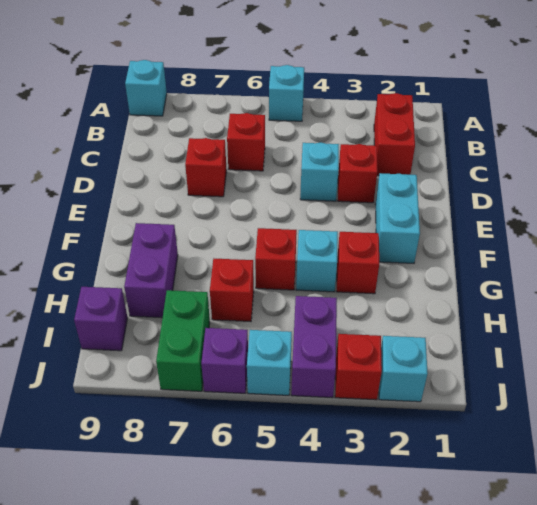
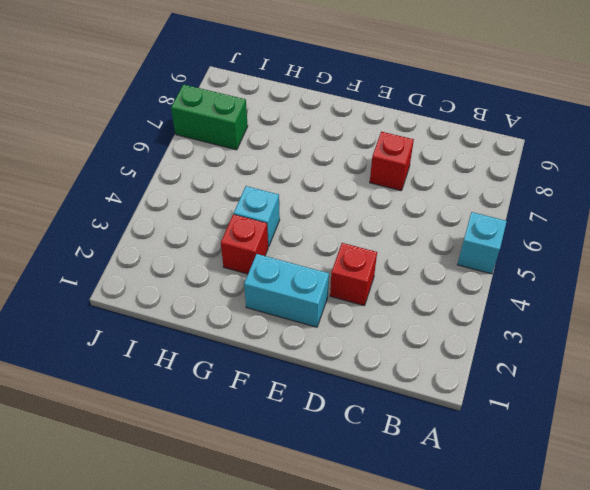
none -> cyan brick A9 level 1
none -> red brick B2:C2 level 1
none -> red brick C6 level 1

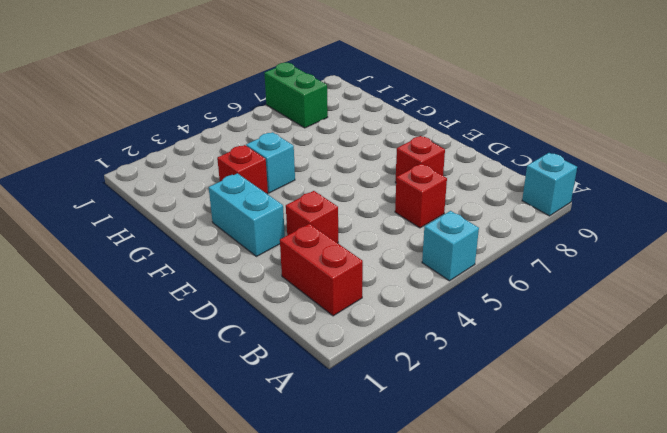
none -> cyan brick D4 level 1
none -> red brick G5 level 1
none -> purple brick G8:H8 level 1

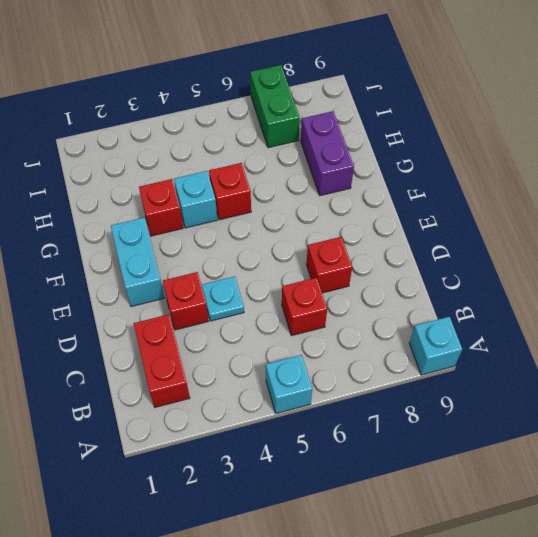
cyan plate D4 level 1 -> cyan brick D4 level 1
none -> red brick H6 level 1
none -> purple brick I4:J4 level 1
none -> purple brick I9 level 1

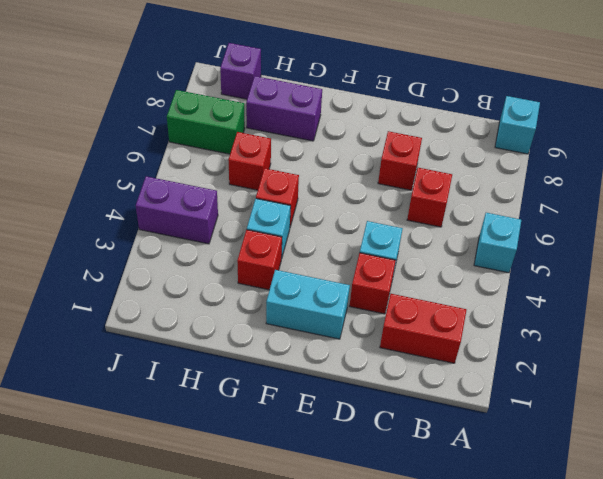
none -> cyan brick J2 level 1
none -> red brick J3 level 1
none -> cyan brick J5 level 1

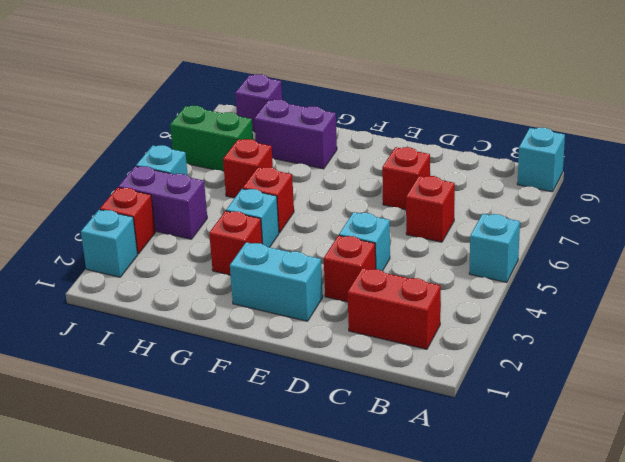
none -> purple brick J6 level 1

